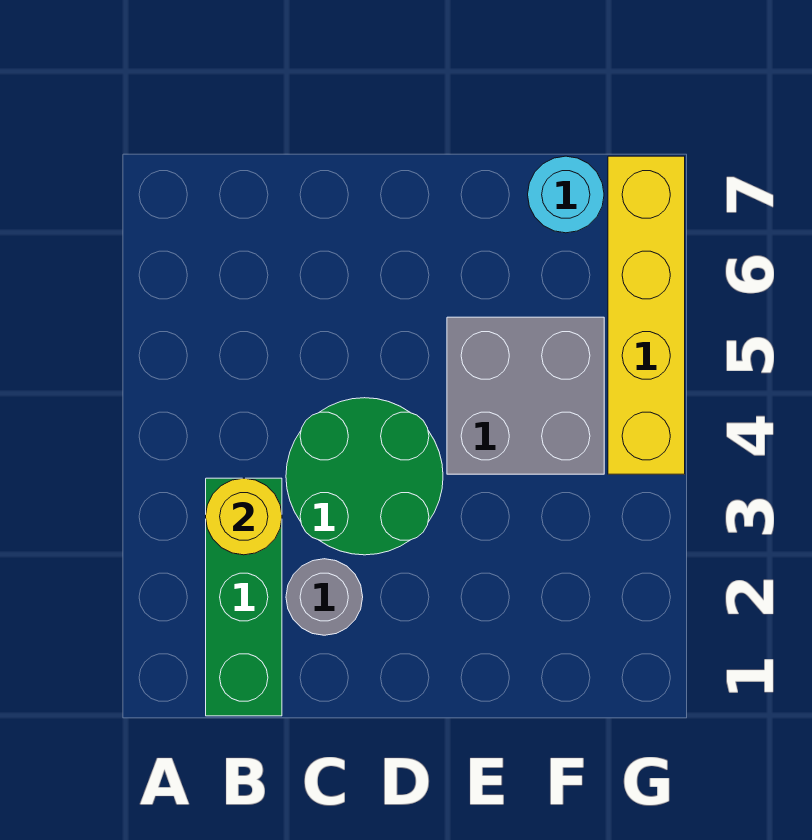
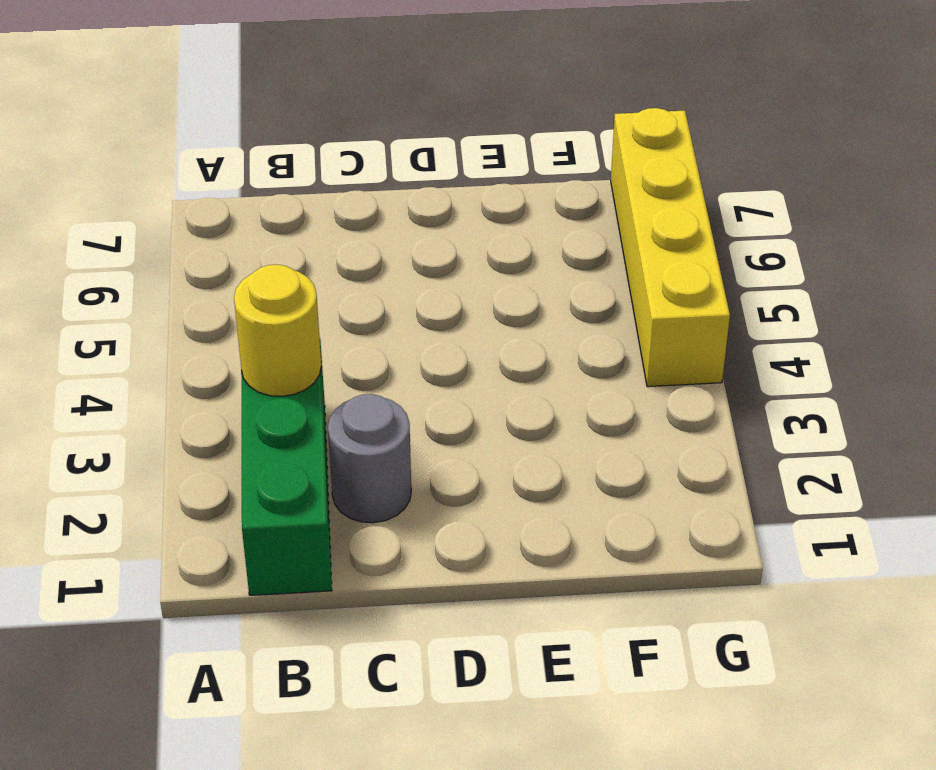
none -> green round brick C3:D4 level 1
none -> grey brick E4:F5 level 1

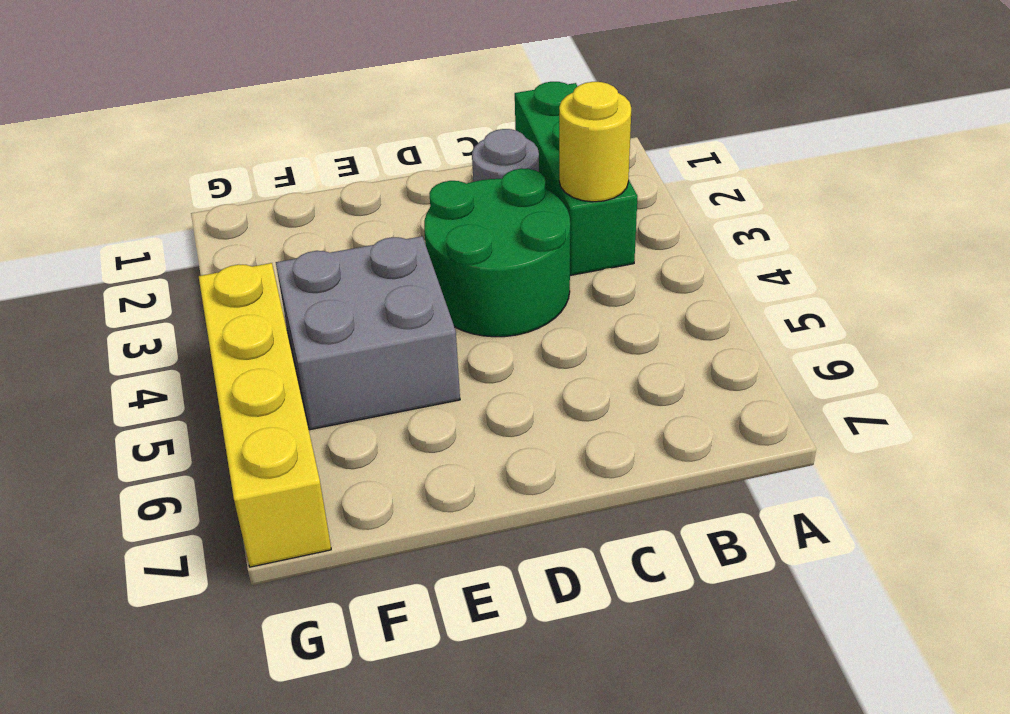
none -> cyan round brick F7 level 1

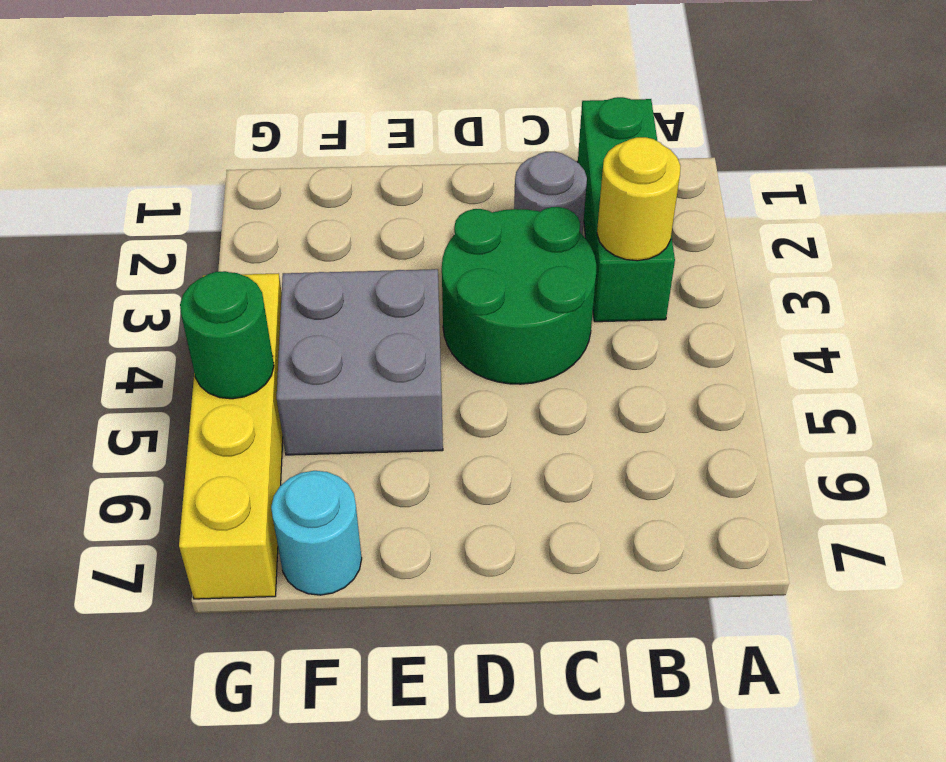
green round brick G5 level 2 -> none

